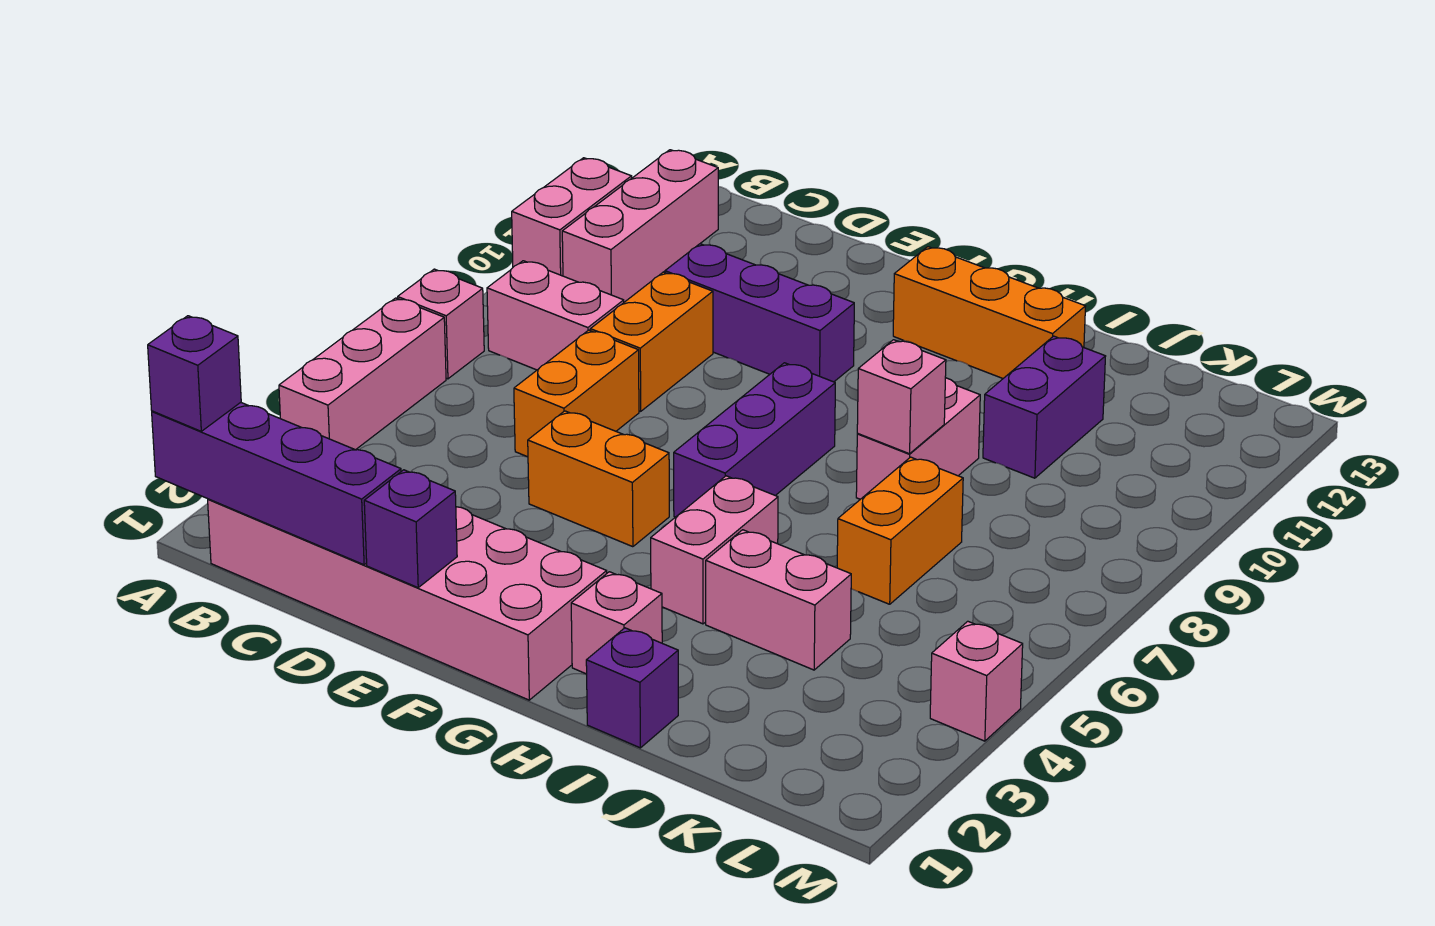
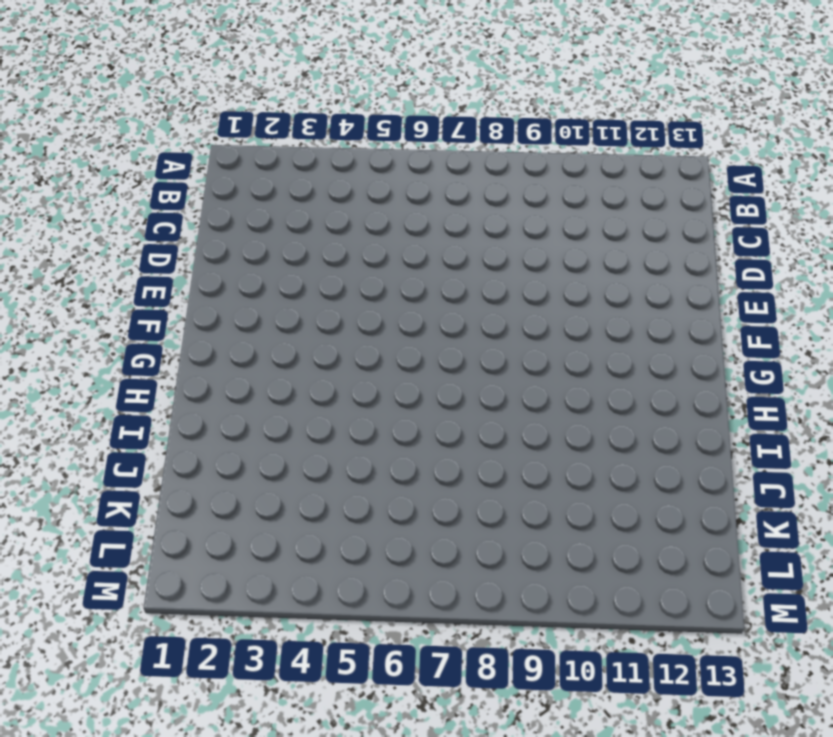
none -> pink brick A4:A6 level 1
none -> pink brick A7 level 1
none -> pink brick A10:A11 level 1

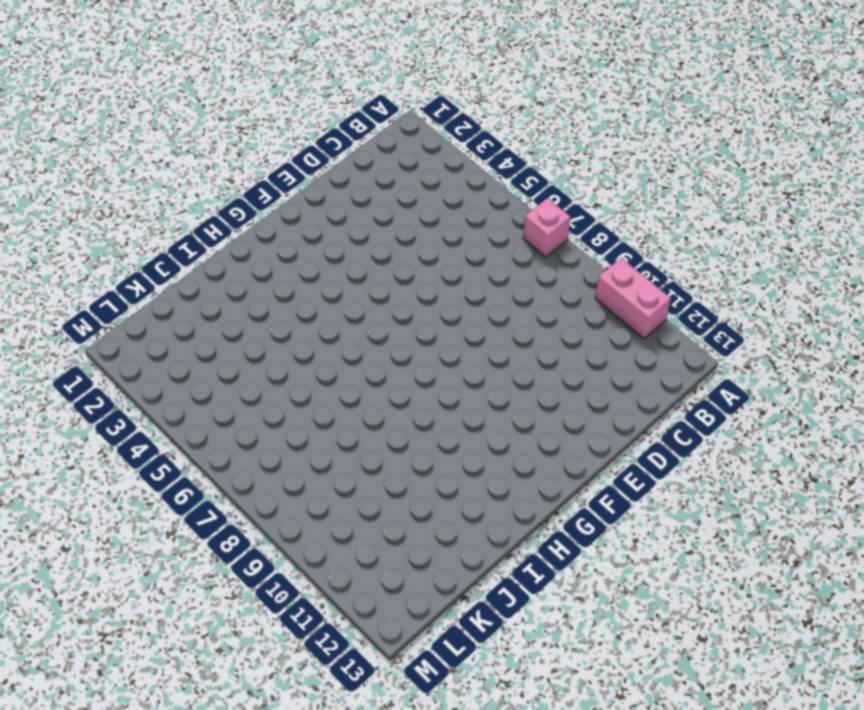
none -> pink brick A4:A6 level 1
none -> pink brick B1:G2 level 1
none -> pink brick B8:C8 level 1

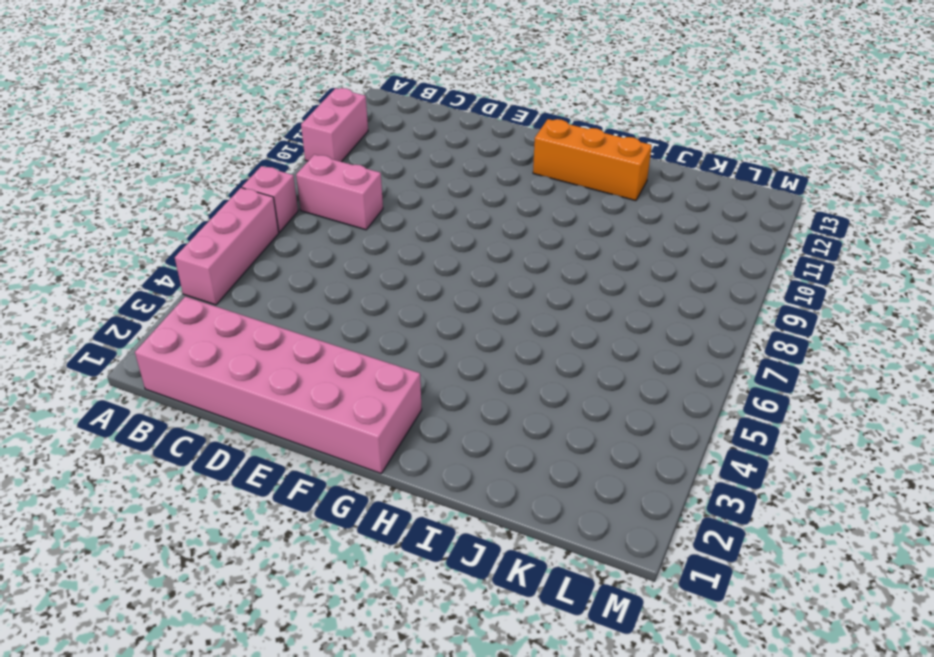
none -> pink brick B10:B12 level 1
none -> orange brick D6:D7 level 1
none -> orange brick D8:D9 level 1

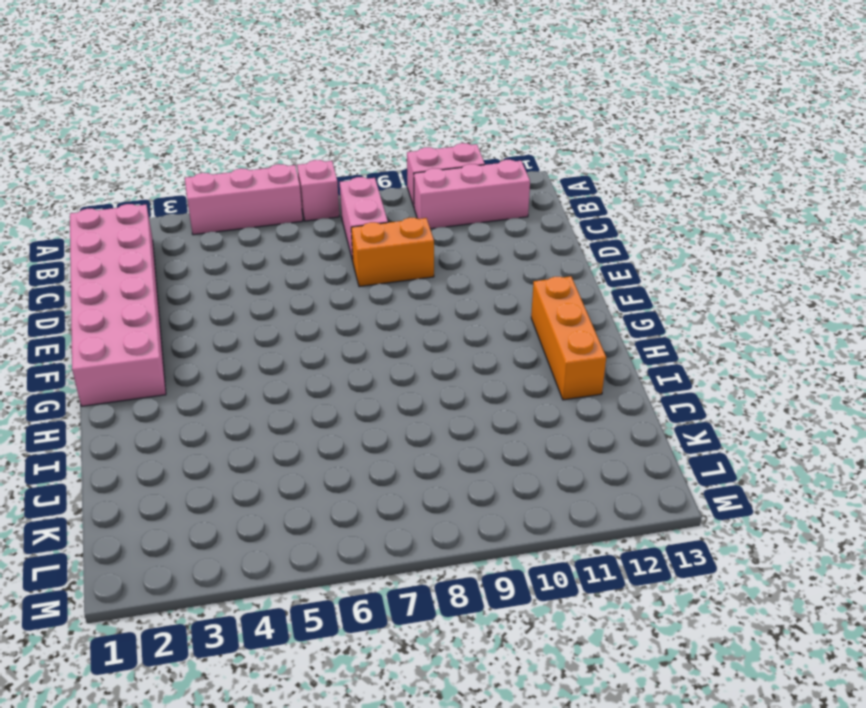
none -> orange brick D6:D7 level 1
none -> purple brick D10:F10 level 1
none -> orange brick E5:F5 level 1

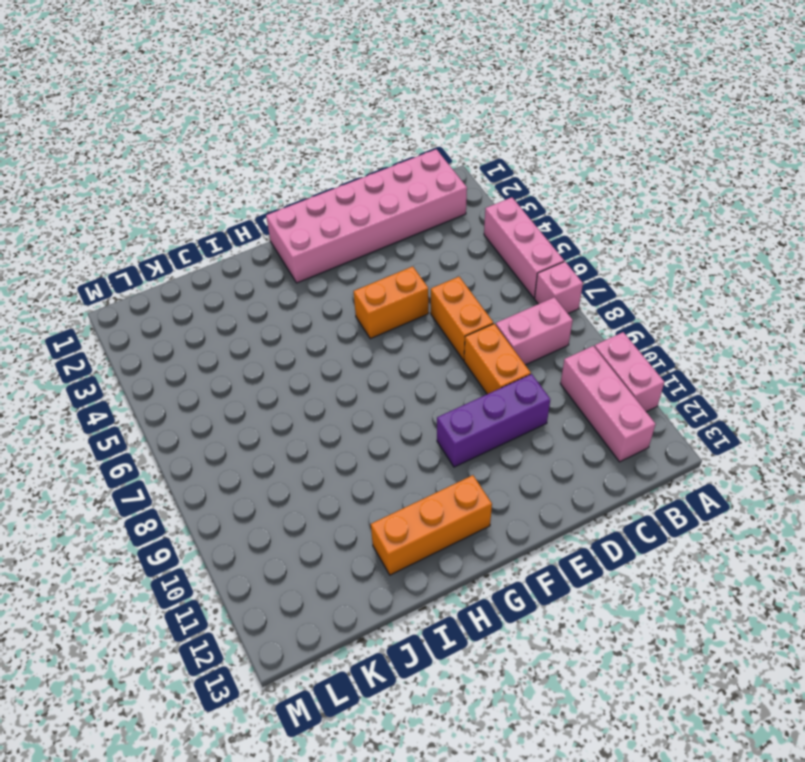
none -> purple brick G6:G8 level 1
none -> pink brick H2 level 1
none -> pink brick H4:H5 level 1

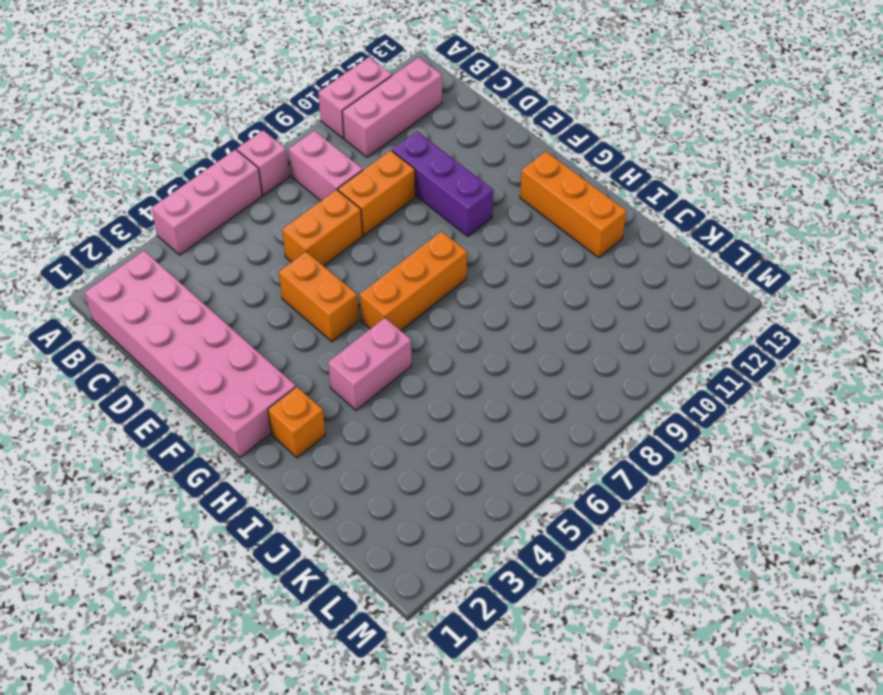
orange brick G6:G8 level 1 -> purple brick G6:G8 level 1
orange brick H2 level 1 -> pink brick H2 level 1
none -> purple brick I1 level 1
none -> pink brick I4:J4 level 1
none -> pink brick I8:I9 level 1

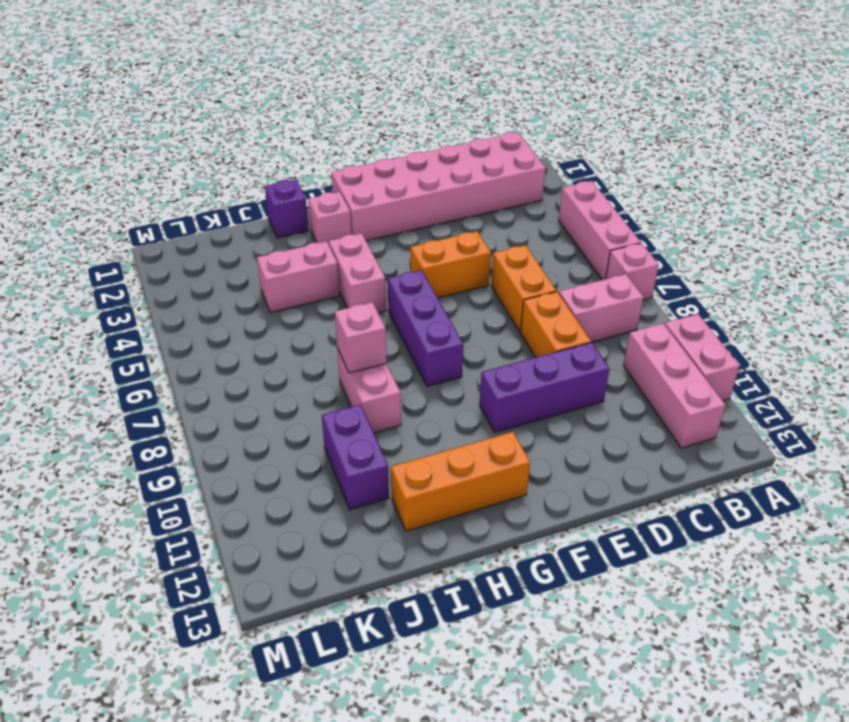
none -> orange brick J6:J7 level 1
none -> pink brick M4 level 1
none -> purple brick A1:D1 level 2

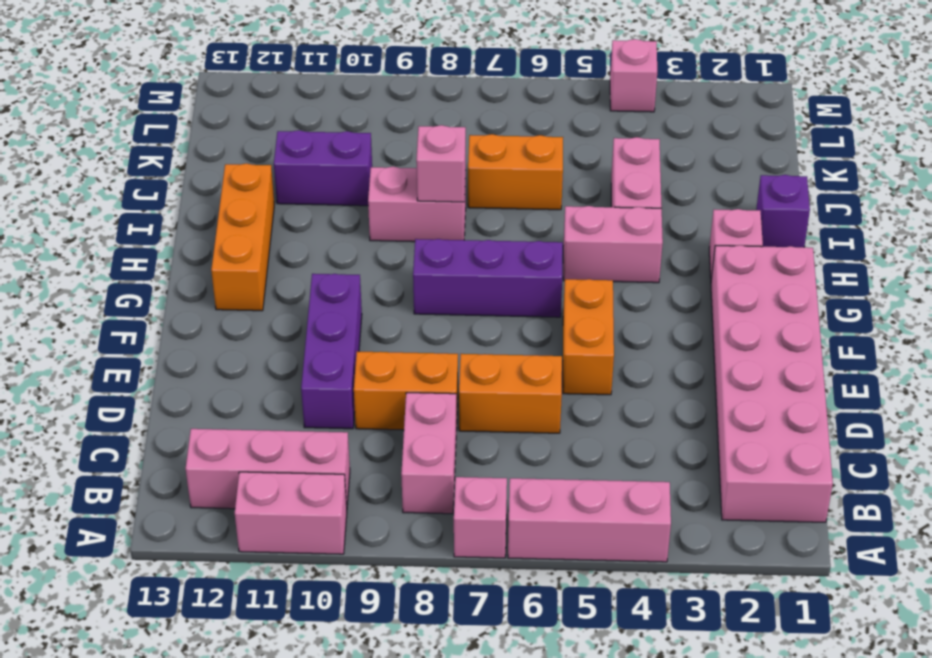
none -> purple brick A1:D1 level 2
none -> purple brick E1 level 2
none -> purple brick A1 level 3

